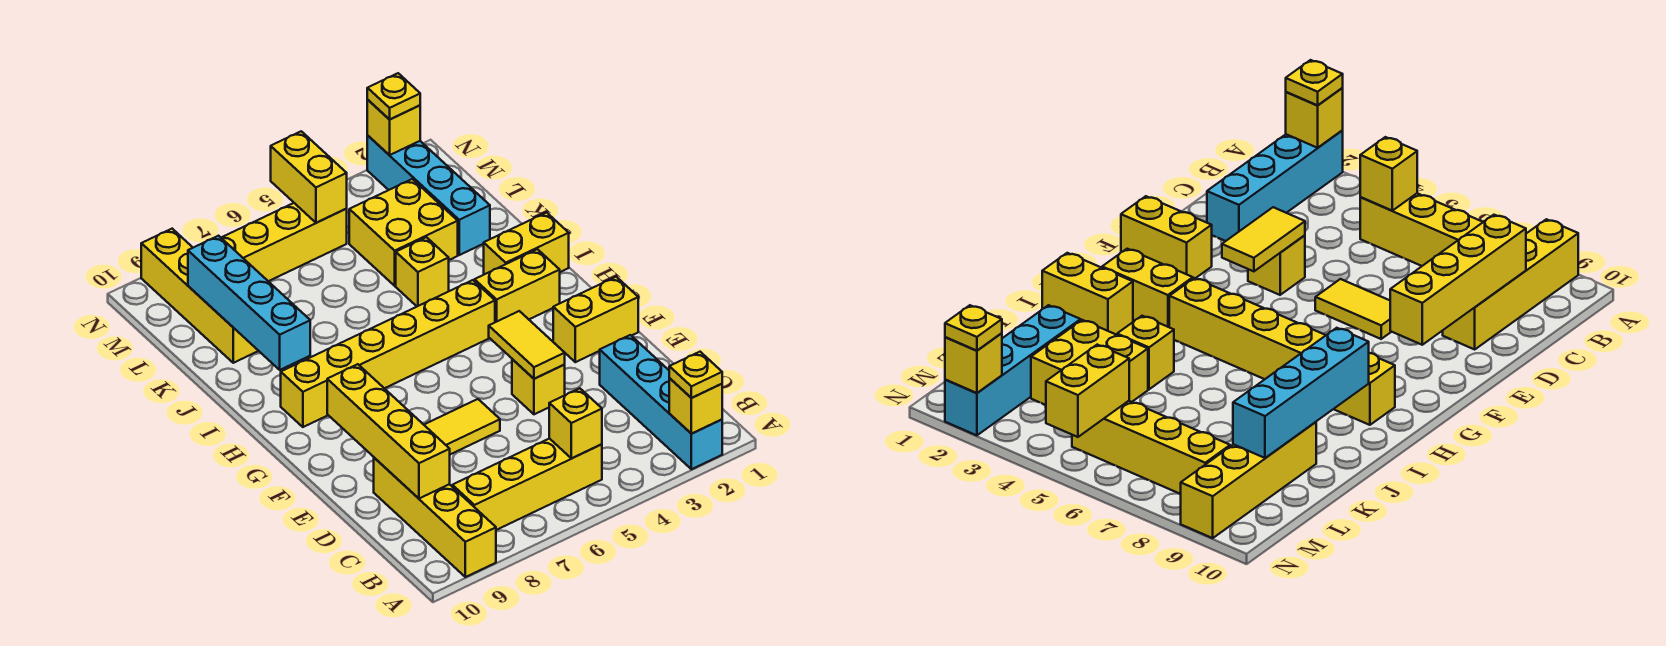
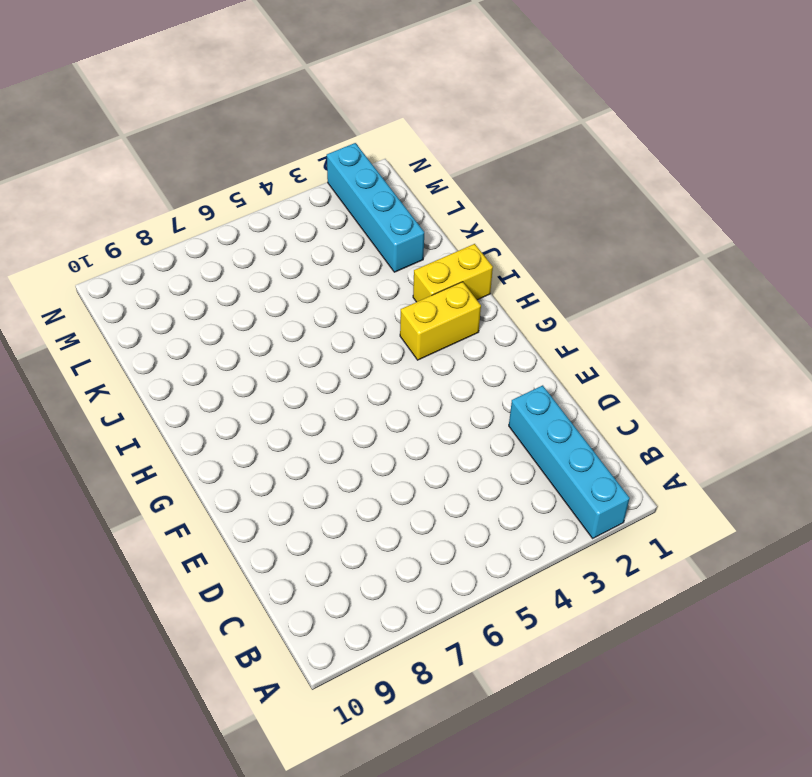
none -> yellow brick A9:D9 level 1
none -> yellow brick B5:B8 level 1
none -> yellow brick E4 level 1

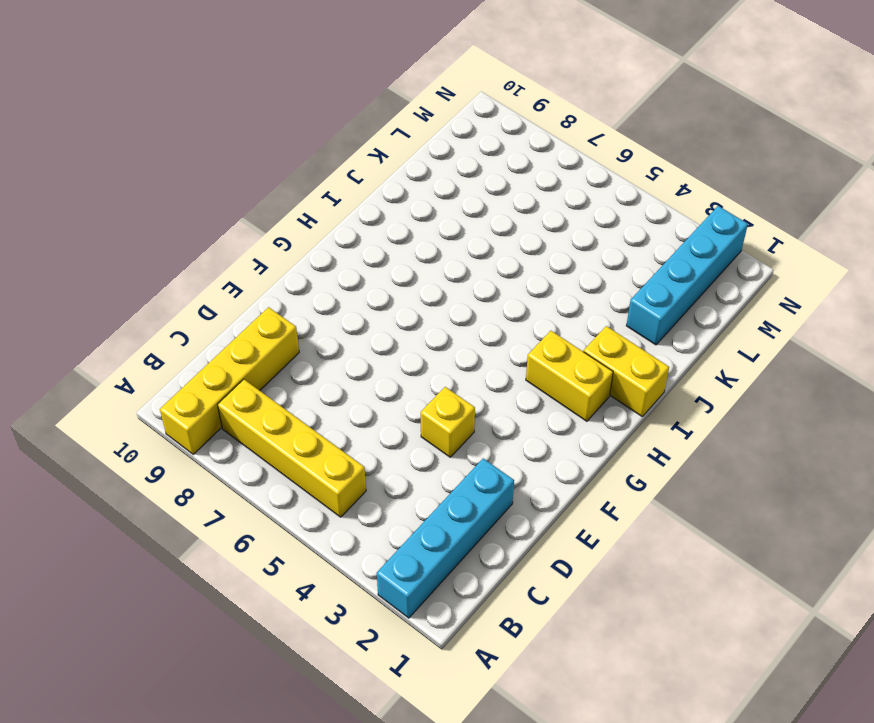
none -> yellow tile E6:E7 level 1
none -> yellow brick F1:F2 level 1
none -> yellow brick H4:H9 level 1

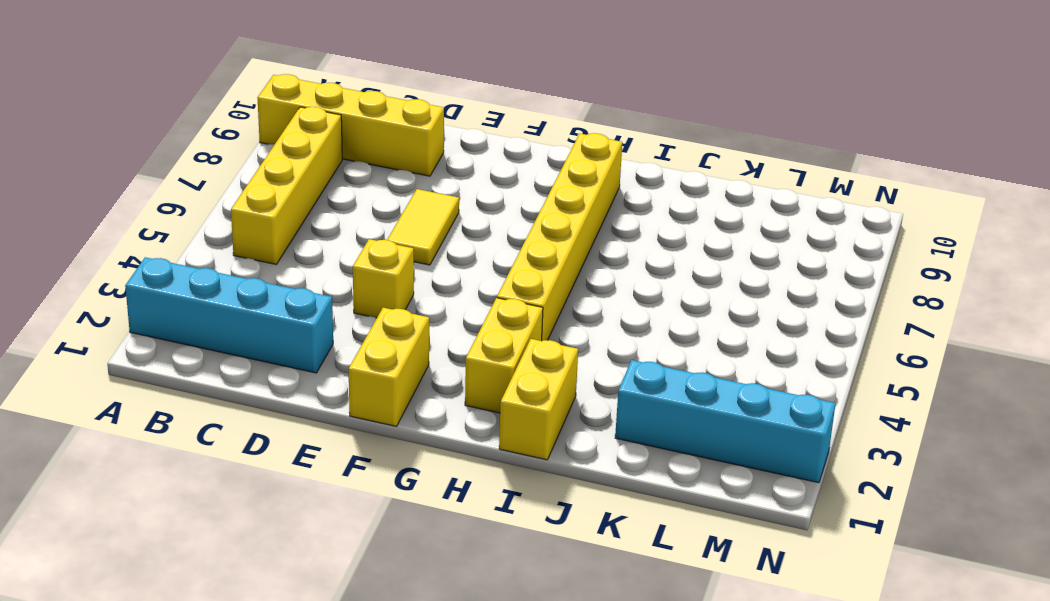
none -> yellow brick J4 level 1
none -> yellow brick K3:L4 level 1
none -> yellow brick K9:N9 level 1

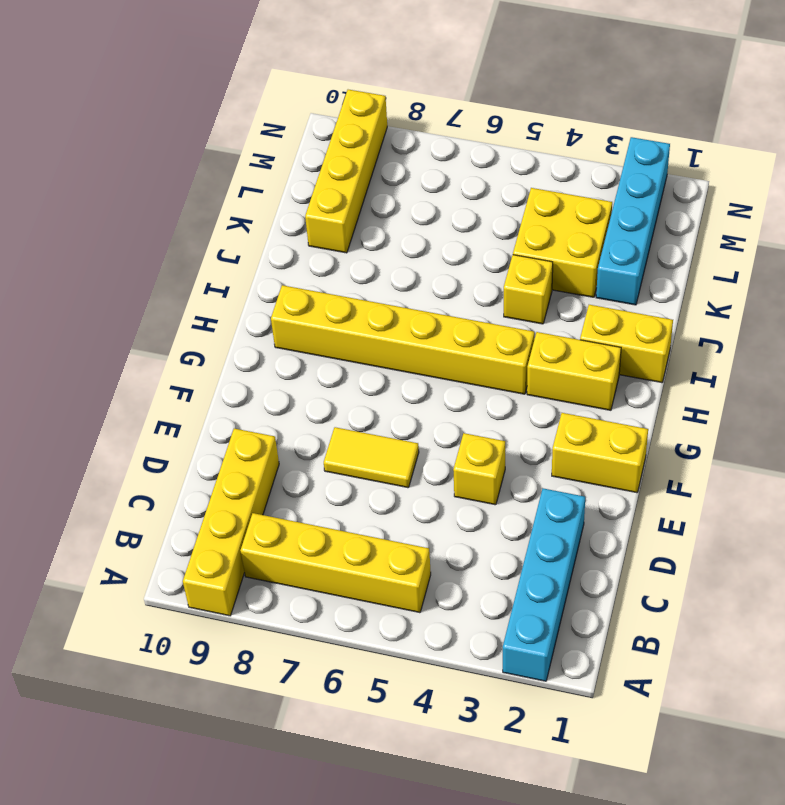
none -> yellow brick M5:M8 level 1
none -> yellow brick A2 level 2
none -> yellow brick B5 level 2

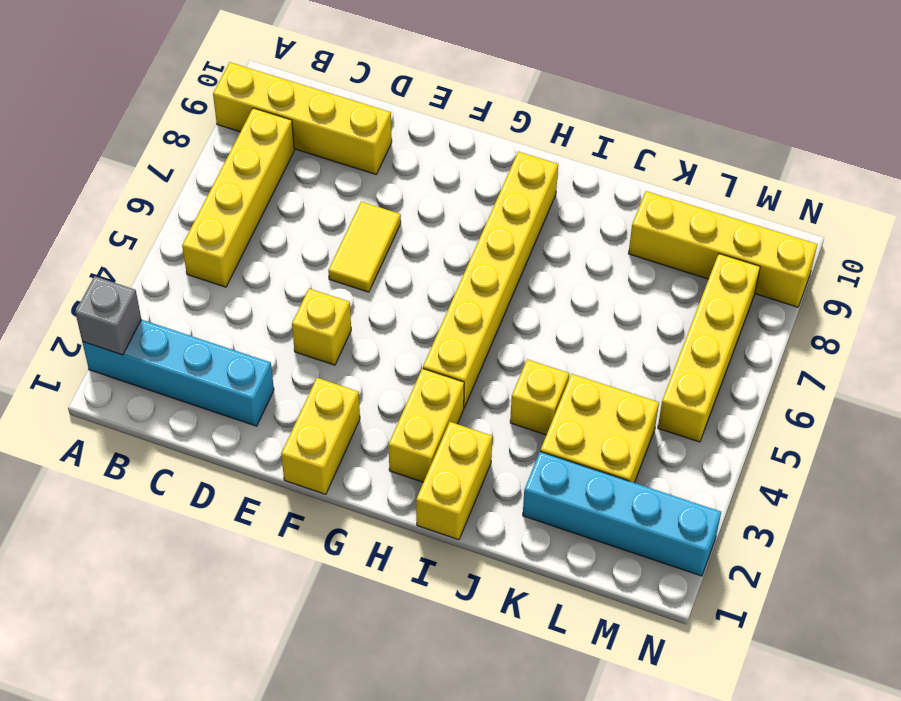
grey brick A2 level 2 -> yellow brick A2 level 2
none -> yellow brick B5 level 2
none -> yellow brick C9:F9 level 2
none -> yellow tile E4:F4 level 2

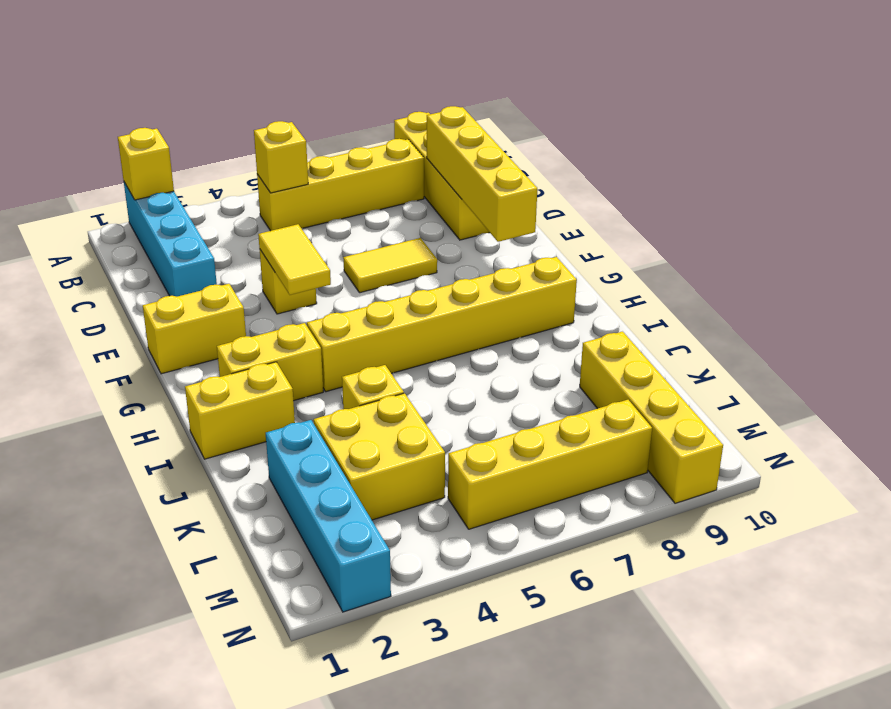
none -> cyan brick I9:L9 level 2
none -> yellow brick M5:N5 level 2
none -> yellow brick N2 level 2

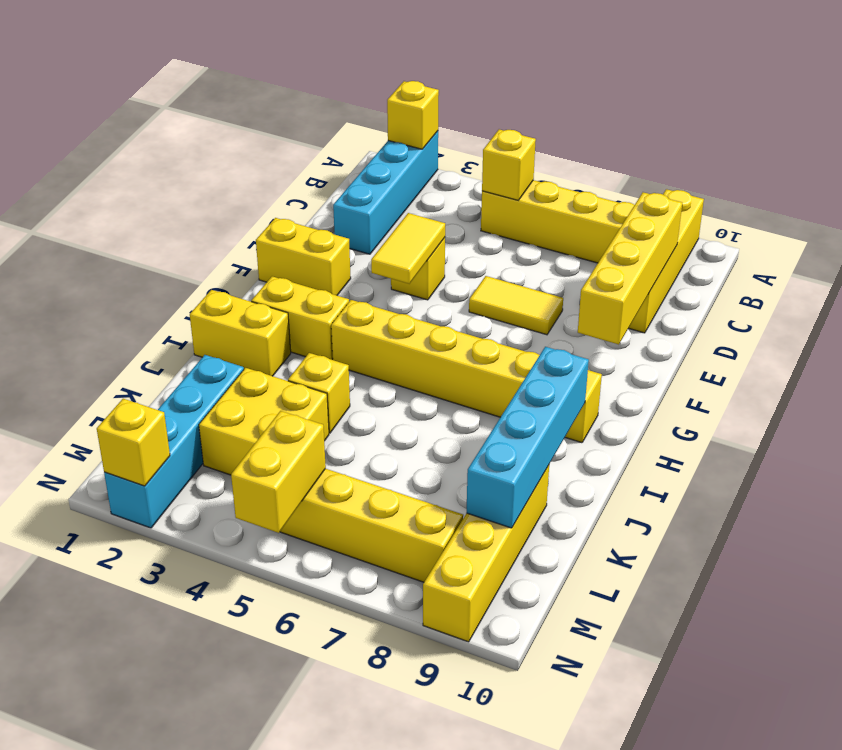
none -> yellow plate A2 level 3
none -> yellow plate N2 level 3

